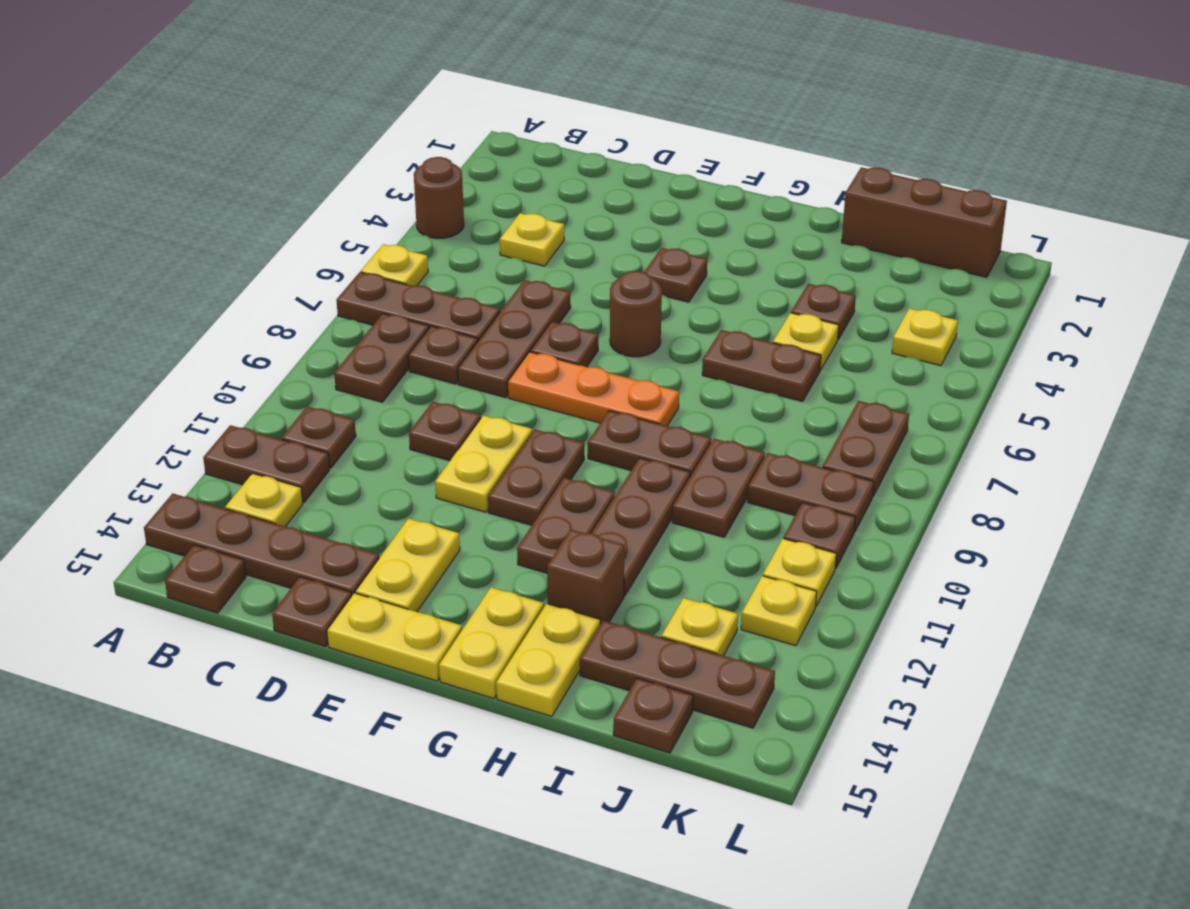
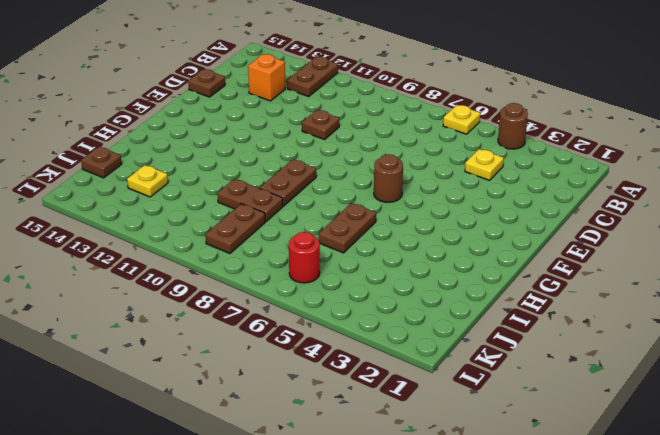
orange brick C13 level 1 -> none
red round brick K6 level 1 -> none
none -> brown plate A7:C7 level 1
none -> brown plate A14:D14 level 1
none -> brown plate B8:B9 level 1
none -> brown plate B11 level 1

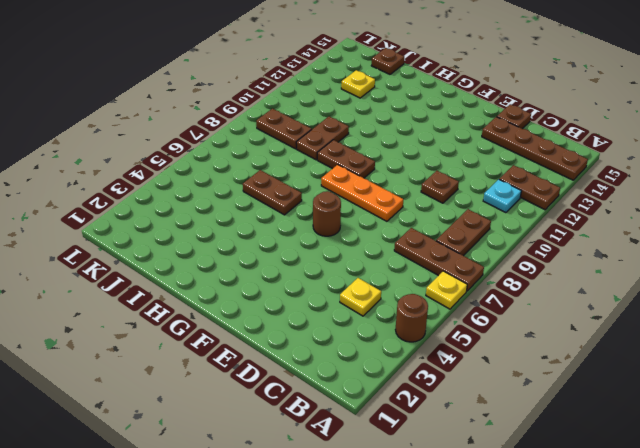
cyan plate B11 level 1 -> brown plate B11 level 1
none -> yellow plate B13 level 1
none -> brown plate B15 level 1
none -> brown plate C8 level 1
none -> brown plate D6:D8 level 1

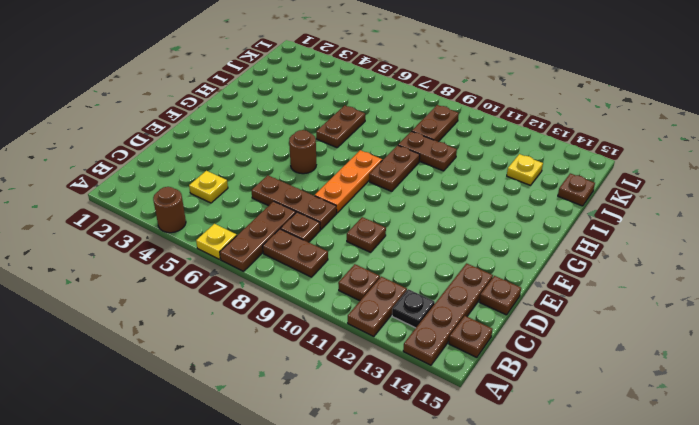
black plate B13 level 1 -> yellow plate B13 level 1
none -> brown plate E7 level 1
none -> yellow plate E10:E11 level 1
none -> yellow plate E13:E14 level 1
none -> yellow plate E15:F15 level 1

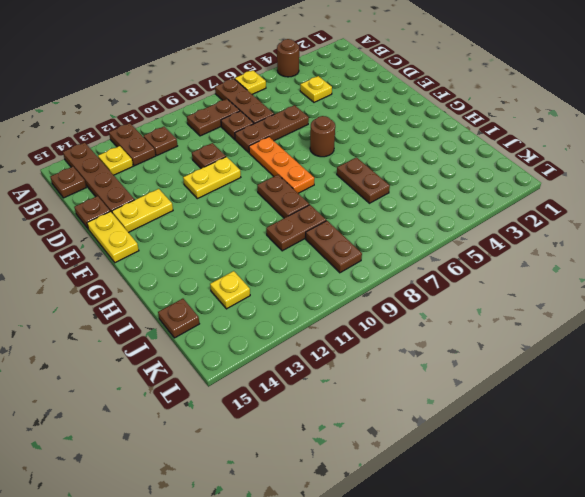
none -> brown plate E7 level 1
none -> brown plate F4 level 1
none -> brown plate F10:F11 level 1
none -> brown plate G11:G12 level 1

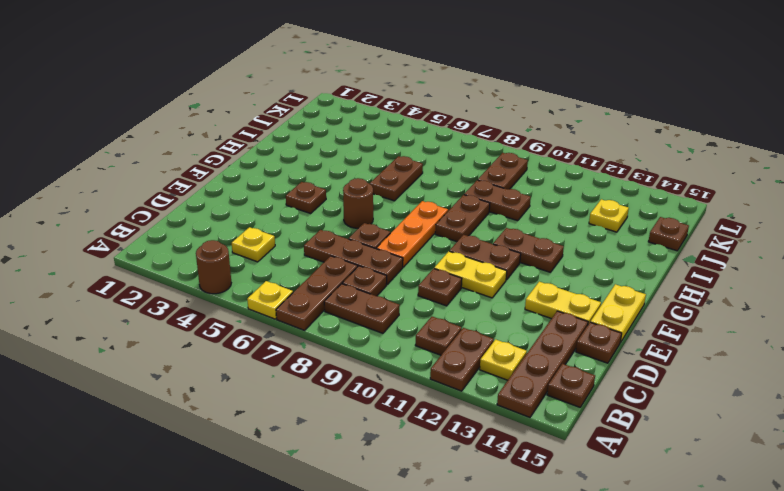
none -> yellow plate G14:G15 level 1
none -> brown plate H10:H12 level 1
none -> brown brick H13 level 1
none -> yellow plate H14:H15 level 1

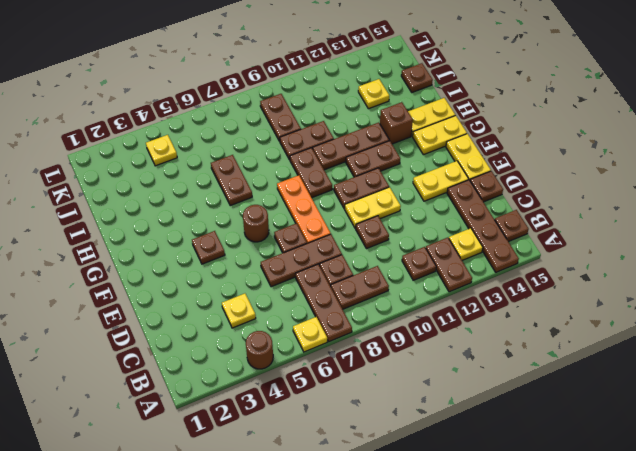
none -> brown brick I1:K1 level 1
none -> brown plate I4 level 1
none -> yellow plate I5 level 1
none -> brown plate I14:K14 level 1

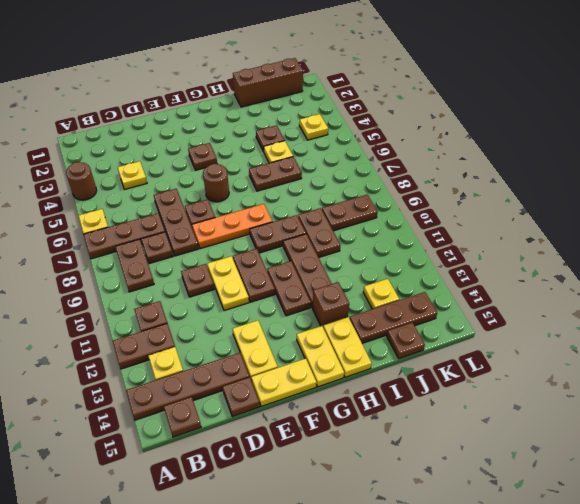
none -> brown plate K7:K8 level 1
none -> brown plate K10 level 1
none -> yellow plate K11 level 1
none -> yellow plate K12 level 1

